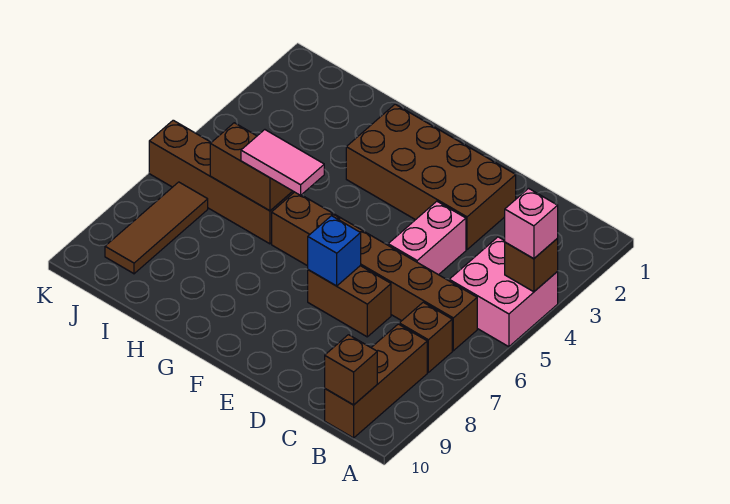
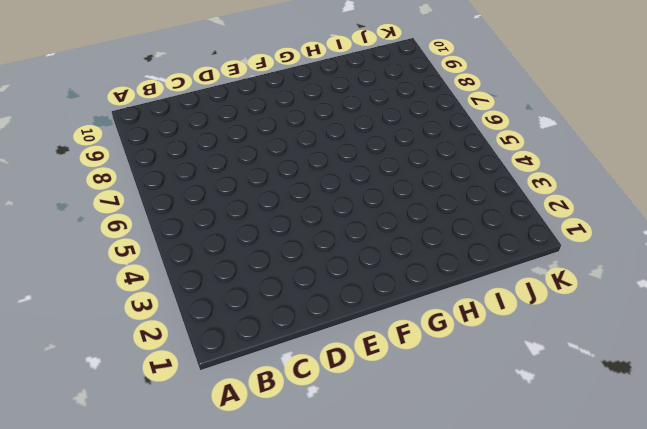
none -> pink brick A4:B5 level 1
none -> brown brick B6:G6 level 1
none -> brown brick B7 level 1

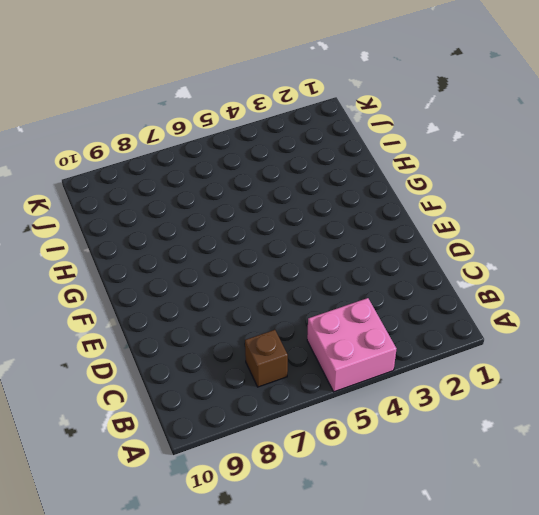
none -> brown brick B6:G6 level 1
none -> brown brick B8:B10 level 1
none -> brown brick D2:G3 level 1

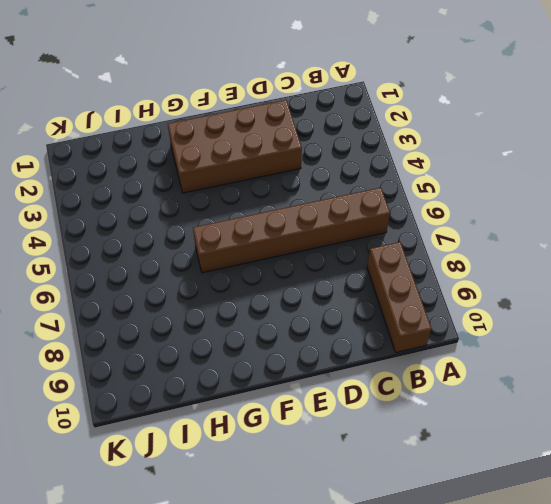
none -> pink brick A4:B5 level 1
none -> brown brick B7 level 1
none -> pink brick D4:D5 level 1

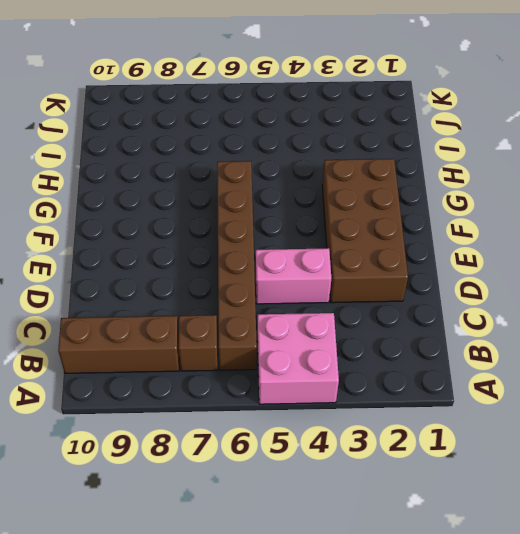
none -> brown brick D7:E7 level 1
none -> brown brick H6:K6 level 1
none -> brown tile J7:J9 level 1

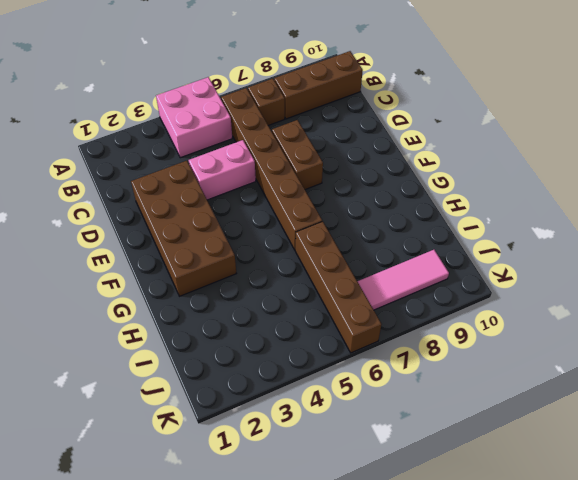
pink tile J7:J9 level 1 -> brown tile J7:J9 level 1
none -> brown brick A4 level 2
none -> brown brick B10 level 2
none -> blue brick E7 level 2

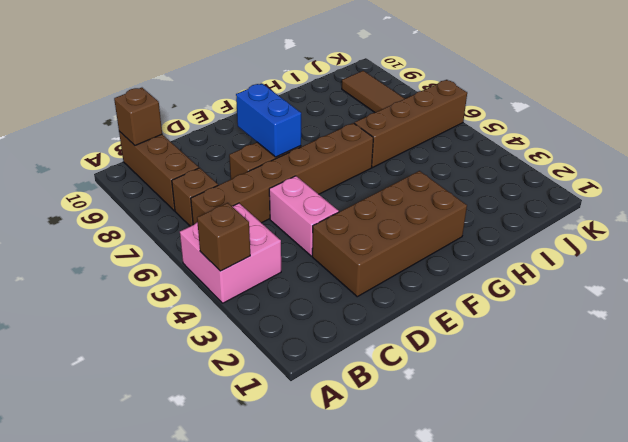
blue brick E7:E8 level 2 -> blue brick E7 level 2
none -> brown brick H6:I6 level 2
none -> pink brick A4 level 3
none -> pink tile G6:H6 level 3

